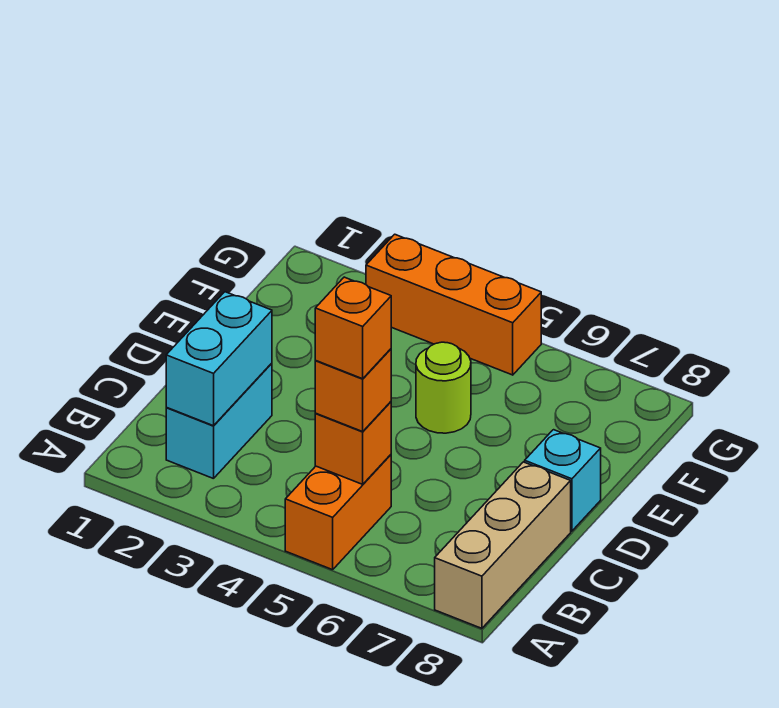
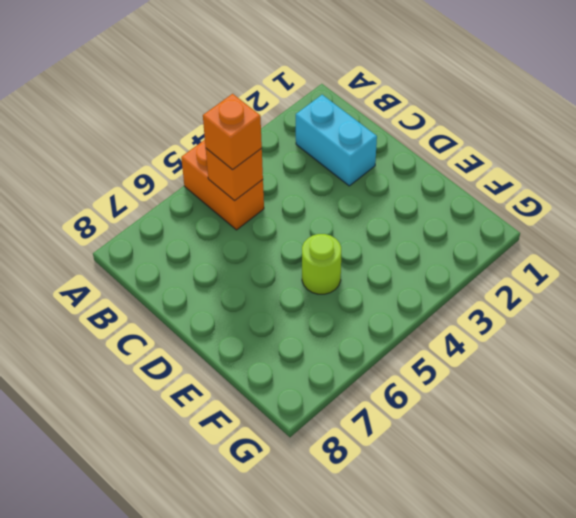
none -> tan brick A8:C8 level 1
none -> cyan brick D8 level 1

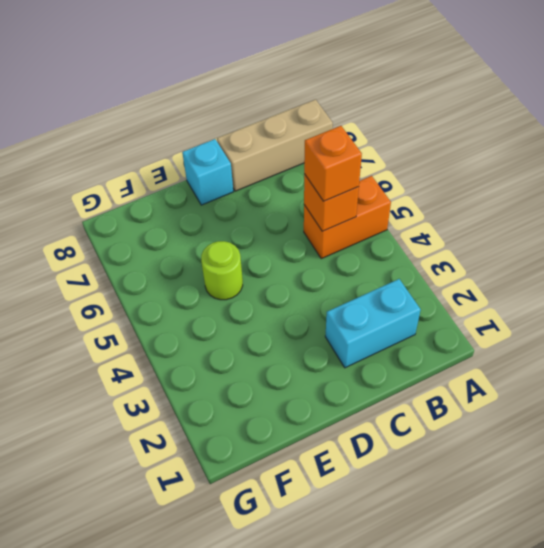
none -> orange brick G3:G5 level 1
none -> cyan brick B2:C2 level 2

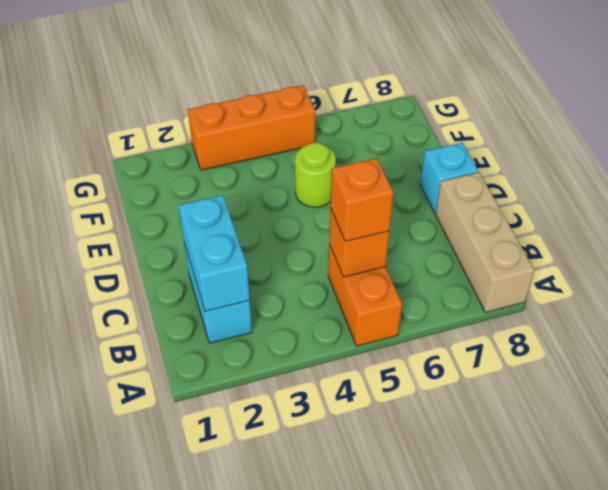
none -> orange brick B5 level 4

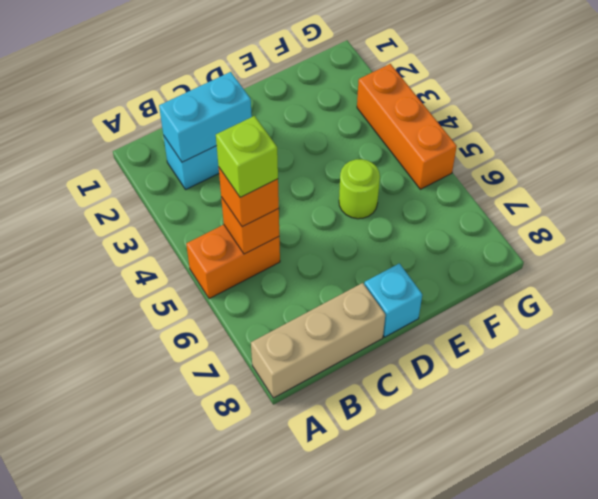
lime brick B5 level 4 -> orange brick B5 level 4

